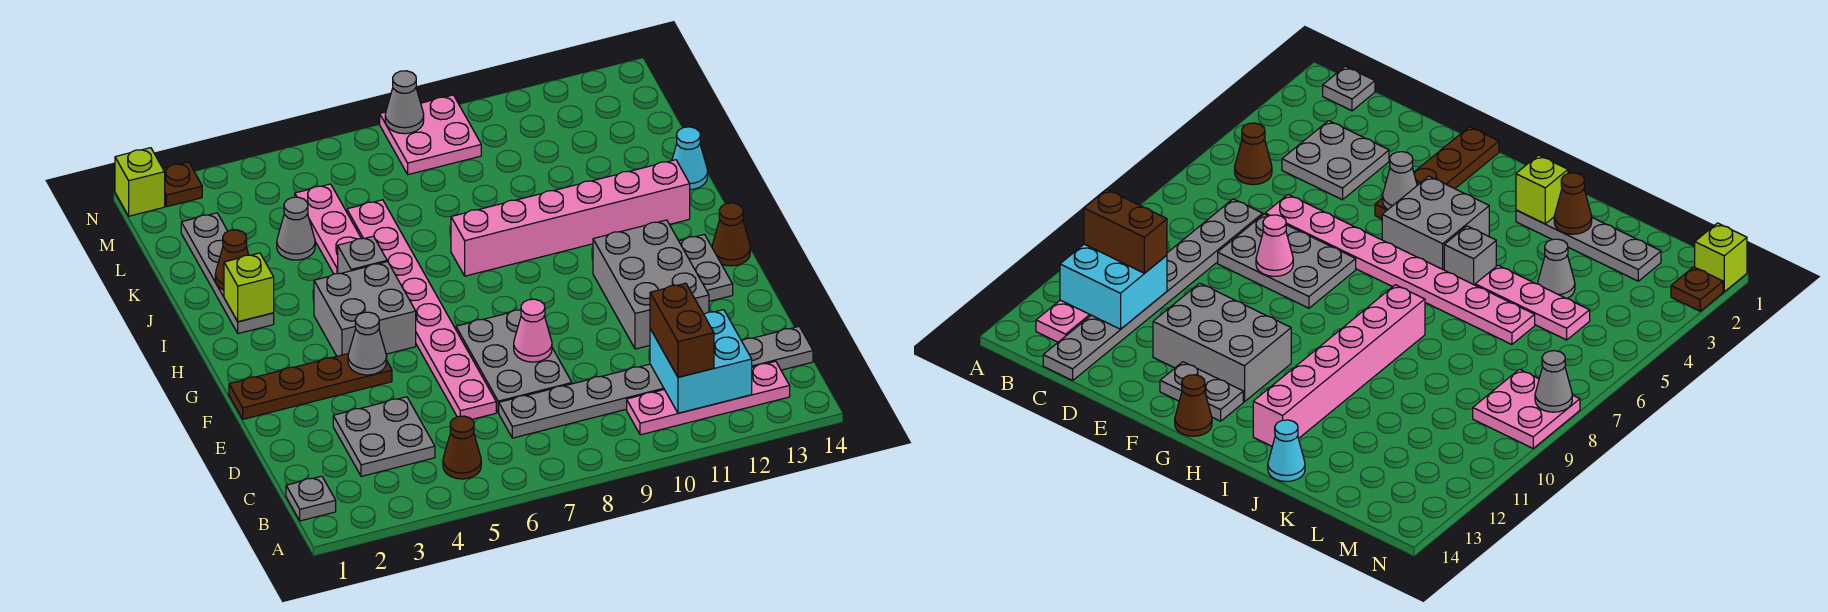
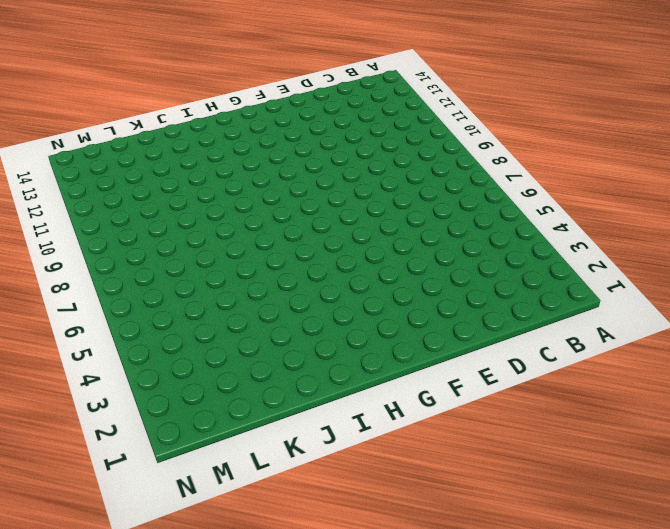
none -> grey plate B1 level 1
none -> brown cone B5 level 1
none -> pink plate B10:B13 level 1

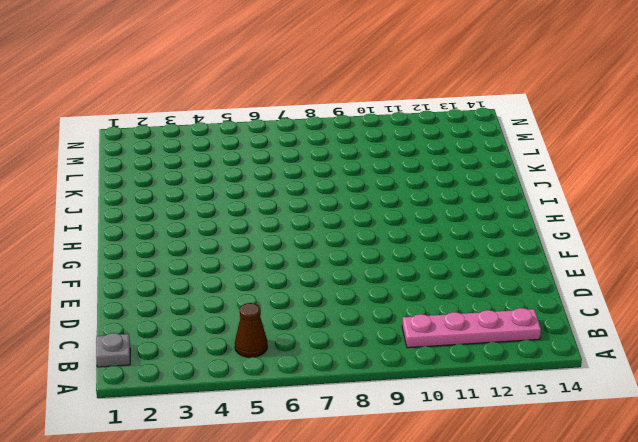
none -> grey plate C3:D4 level 1
none -> grey plate C7:C14 level 1
none -> pink plate D6:K6 level 1

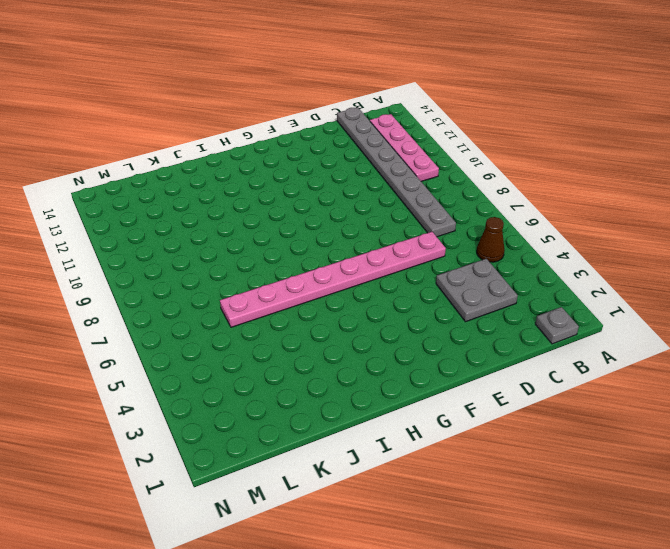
none -> grey plate D7:F8 level 1
none -> grey brick E11:G12 level 1
none -> brown plate F1:F4 level 1

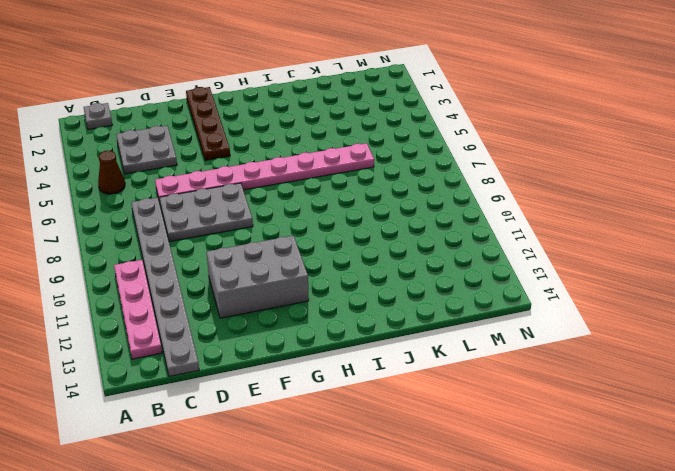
none -> grey plate F13:G13 level 1
none -> grey brick G4:H5 level 1
none -> brown cone G14 level 1

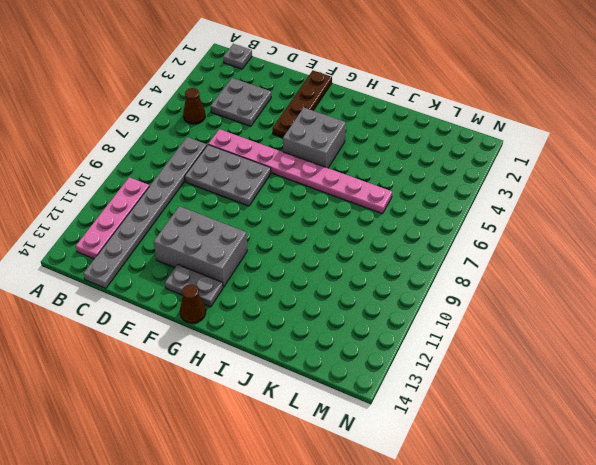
none -> grey plate I2:L2 level 1
none -> grey brick I5 level 1
none -> pink brick I8:I13 level 1

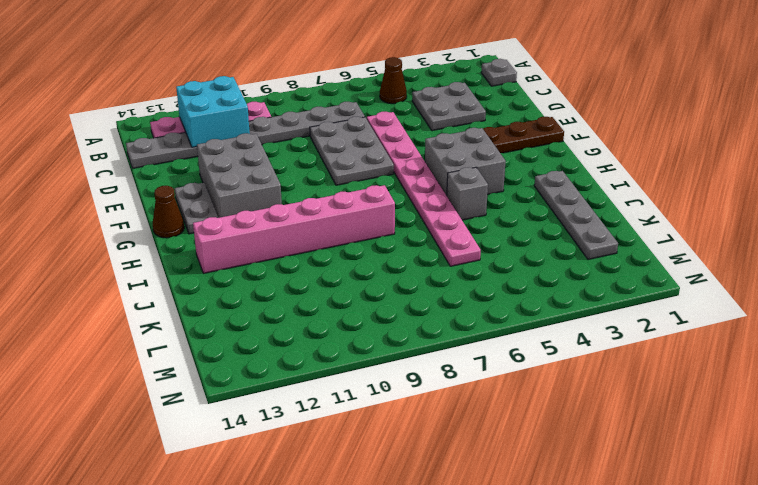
none -> pink plate J5:L5 level 1
none -> cyan cone J14 level 1
none -> grey cone K4 level 1

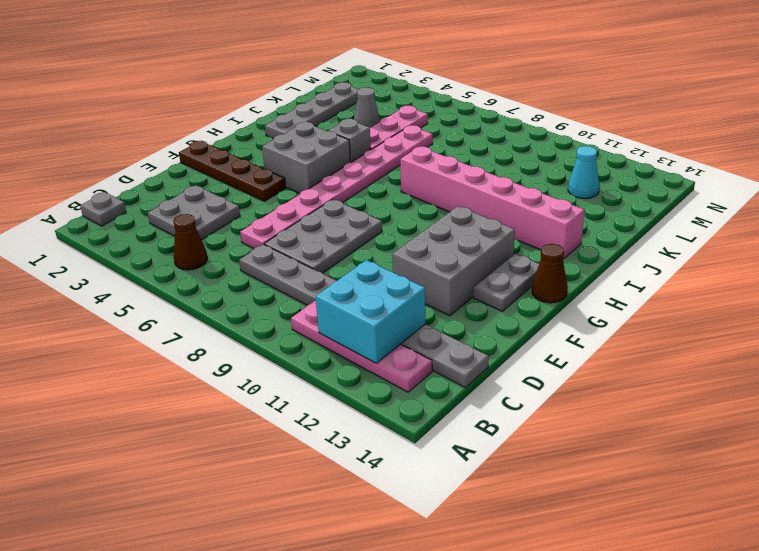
cyan cone L12 level 1 -> cyan cone J14 level 1
none -> pink plate M8:N9 level 1
none -> lime brick N1 level 1
none -> brown plate N2 level 1

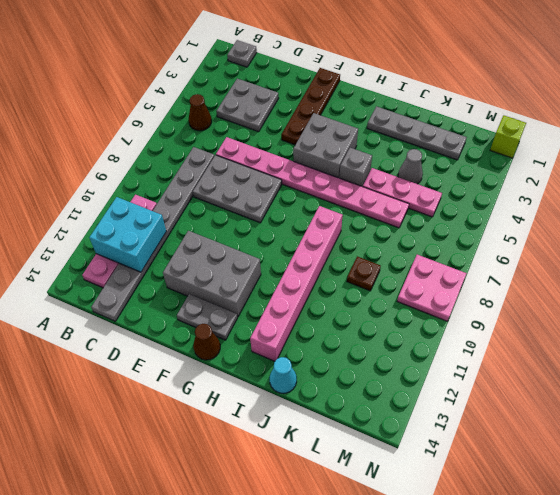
brown plate K9 level 1 -> brown plate N2 level 1
none -> pink cone E8 level 2
none -> grey cone F4 level 2
none -> lime brick I2 level 2

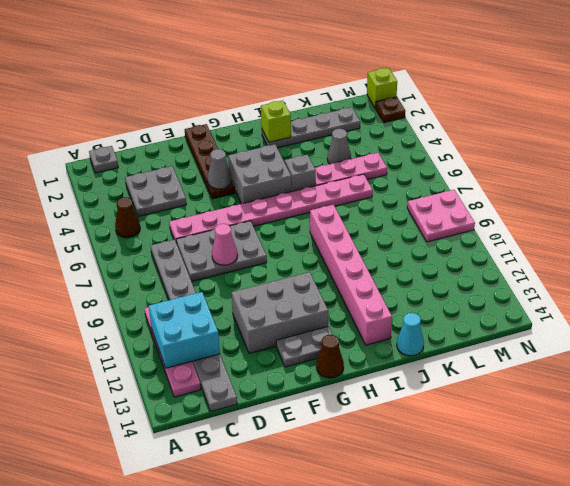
none -> brown cone J2 level 2
none -> grey cone N8 level 2
none -> brown brick B11:C11 level 3

